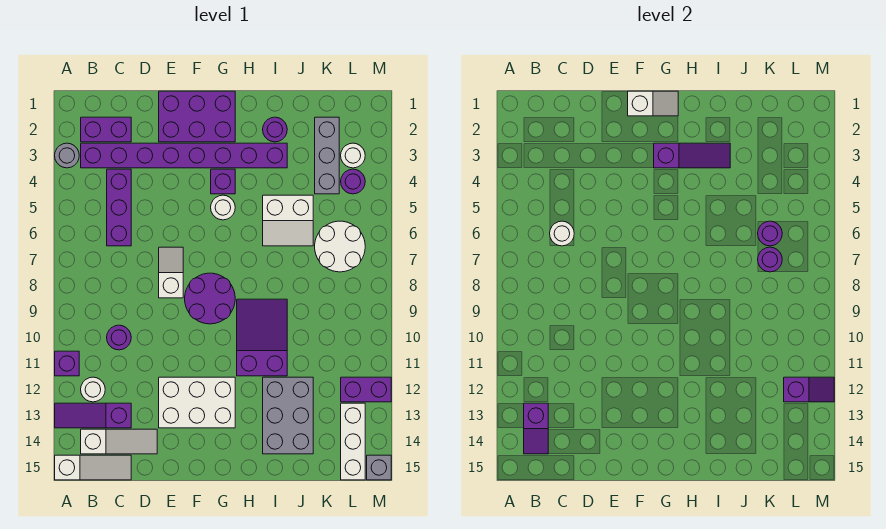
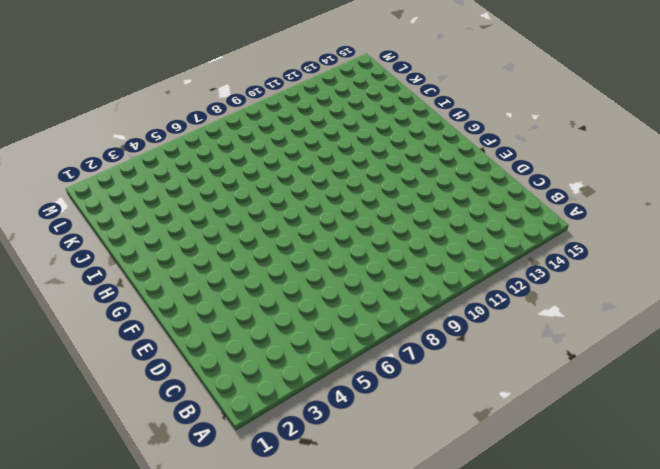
none -> grey round brick A3 level 1
none -> purple brick A11 level 1
none -> purple slope A13:C13 level 1 top C
none -> white slope A15:C15 level 1 top A

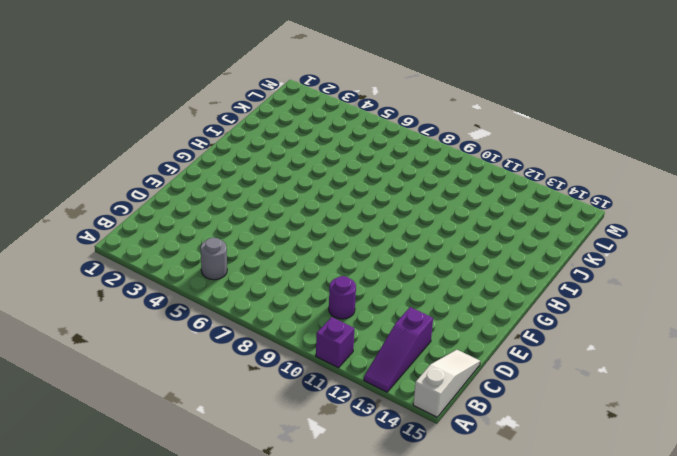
grey round brick B5 level 1 -> grey round brick A3 level 1
none -> purple brick B2:C2 level 1
none -> purple brick B3:I3 level 1
none -> white round brick B12 level 1
none -> white slope B14:D14 level 1 top B

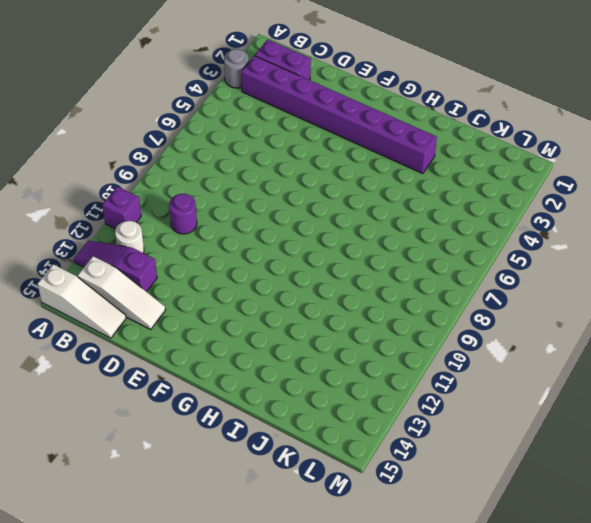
none -> purple brick C4:C6 level 1
none -> purple brick E1:G2 level 1
none -> white slope E7:E8 level 1 top 8
none -> white brick E12:G13 level 1

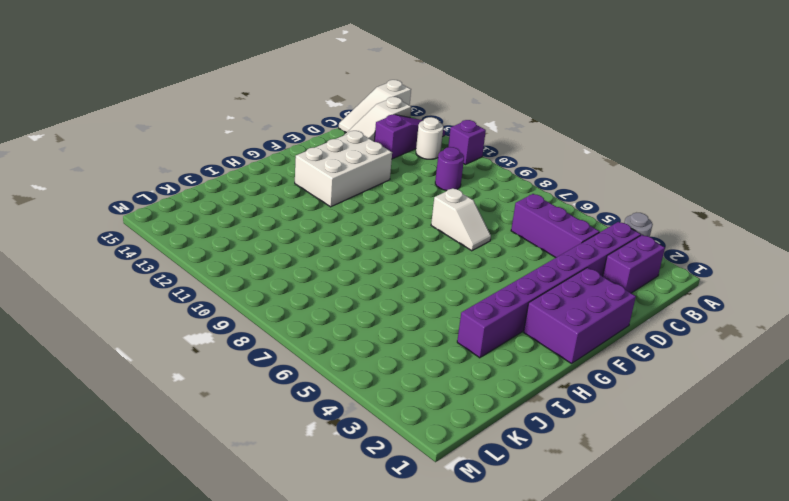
none -> purple round brick F8:G9 level 1
none -> purple brick G4 level 1
none -> white round brick G5 level 1
none -> purple slope H9:I11 level 1 top 11

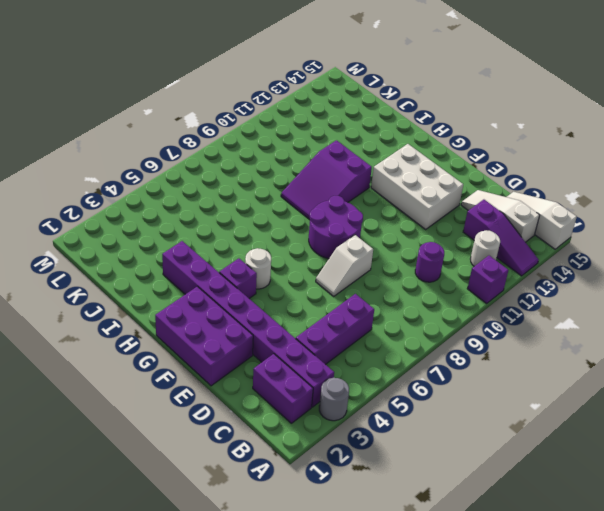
none -> purple round brick I2 level 1
none -> white slope I5:J6 level 1 top 5
none -> grey brick I12:J14 level 1
none -> grey brick K2:K4 level 1

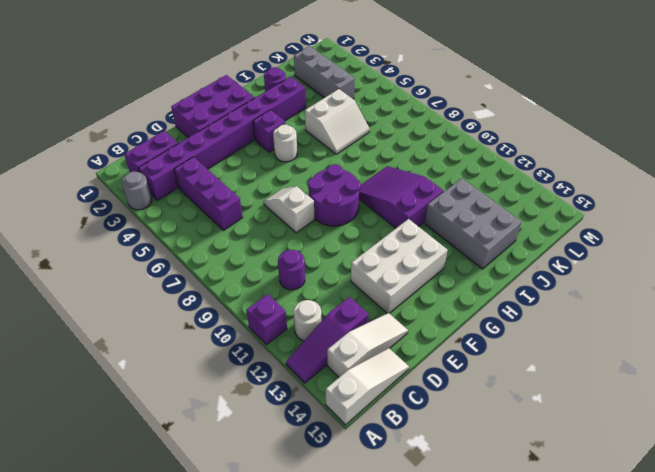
none -> white round brick K6:L7 level 1
none -> white round brick L3 level 1
none -> purple round brick L4 level 1
none -> purple brick L12:M12 level 1

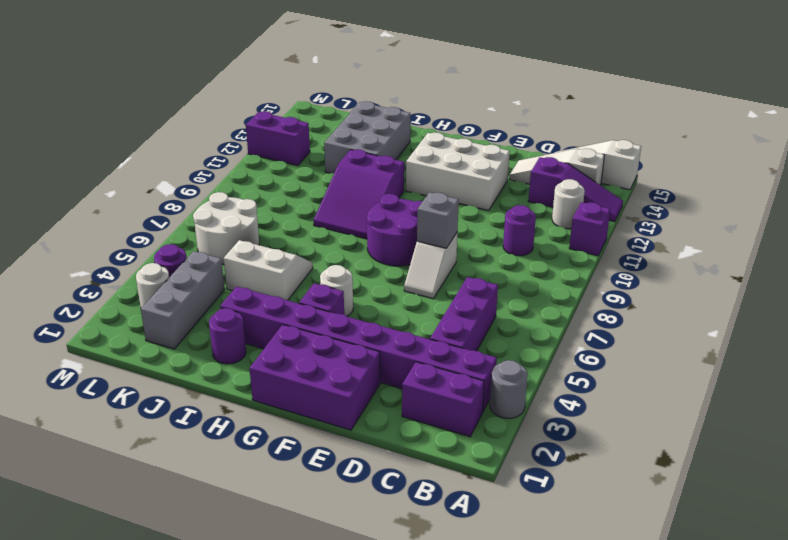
grey brick E8 level 2 -> grey brick M15 level 1
none -> white brick L13:L15 level 1
none -> purple slope B13:B14 level 2 top 13
none -> white round brick C6 level 2
none -> white slope F1:G1 level 2 top F

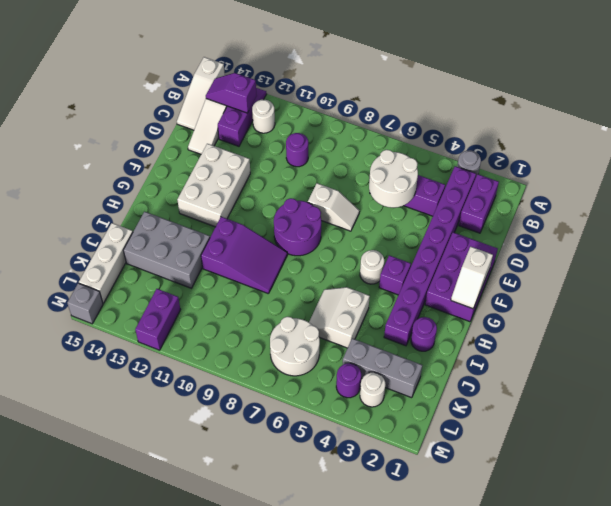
white round brick C5:D6 level 2 -> white round brick C6 level 2
white brick J15:L15 level 1 -> white brick L13:L15 level 1
none -> purple brick A11 level 1
none -> purple slope G3:I3 level 2 top G
none -> purple round brick K6 level 2
none -> purple round brick K7 level 2

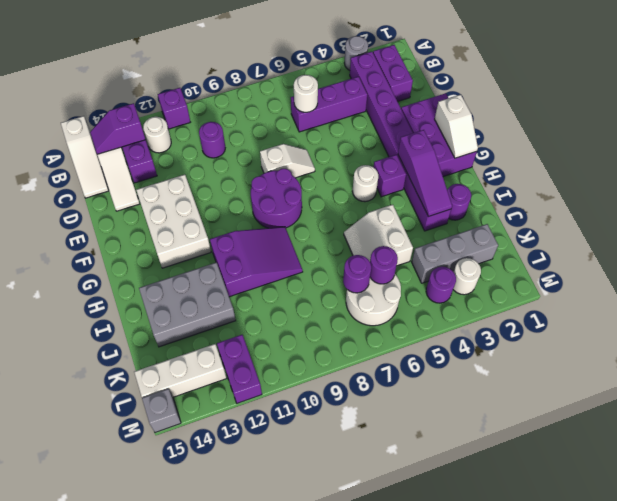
none -> purple slope L12:M12 level 2 top L

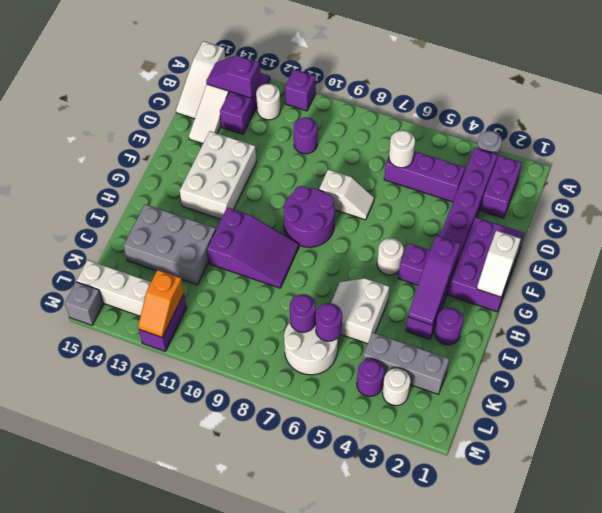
orange slope L12:M12 level 2 top L -> purple slope L12:M12 level 2 top L

